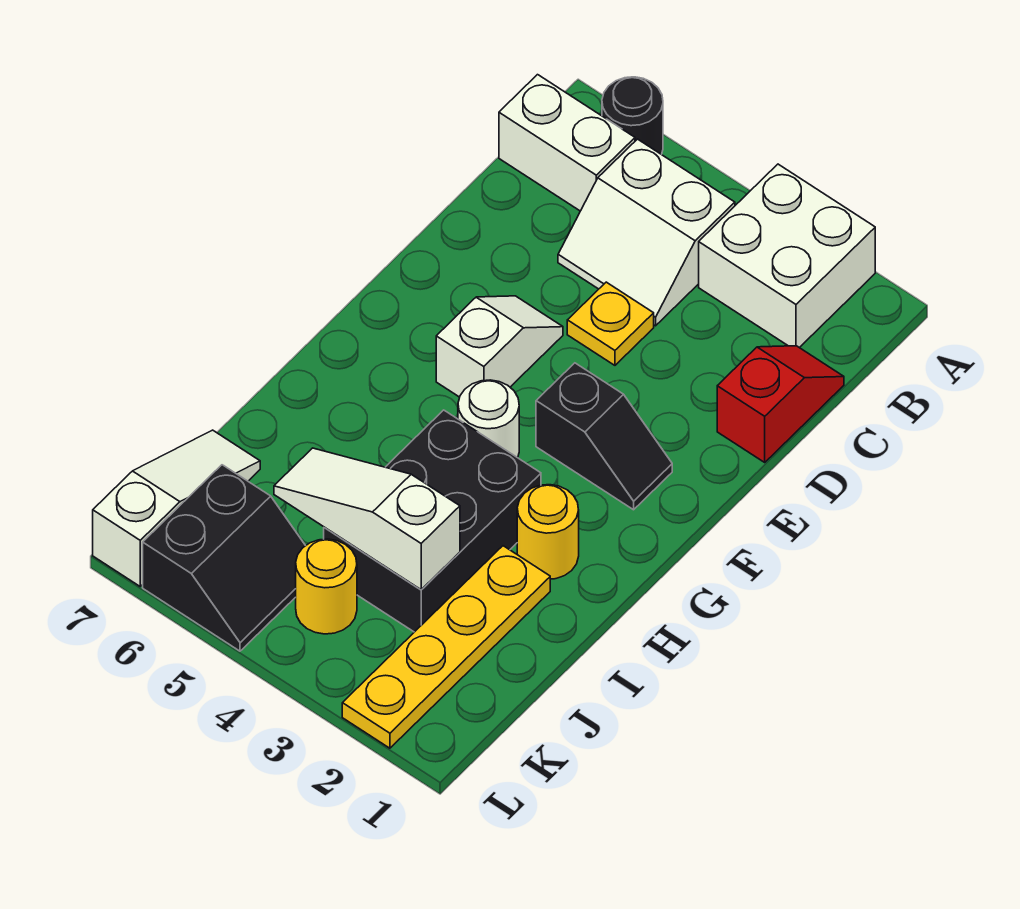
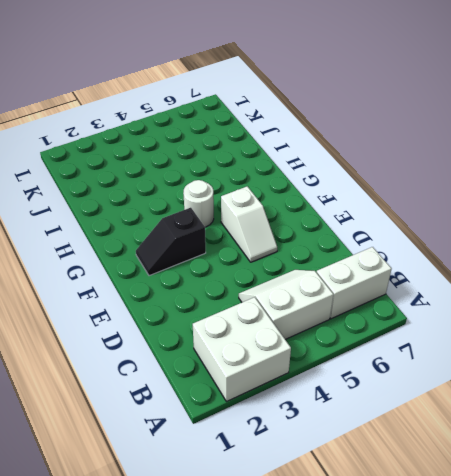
none -> black round brick A6 level 1
none -> red slope C1:D1 level 1 top D
none -> yellow plate D4 level 1

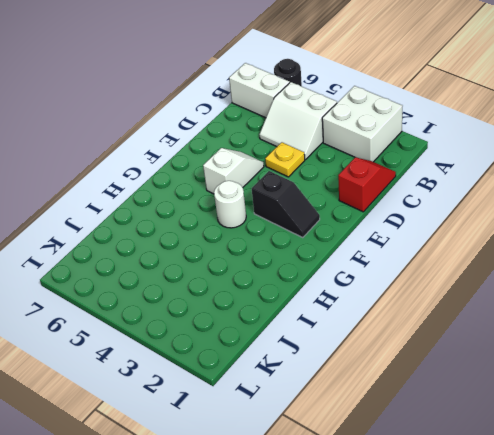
none -> yellow round brick H2 level 1
none -> black brick H3:J4 level 1
none -> yellow plate I2:L2 level 1

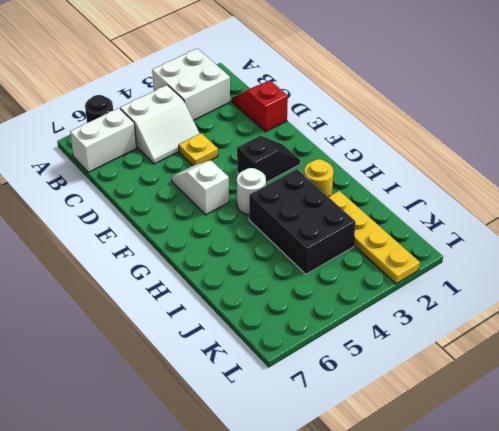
none -> white slope J7:L7 level 1 top L
none -> yellow round brick K4 level 1
none -> black slope K5:L6 level 1 top 6

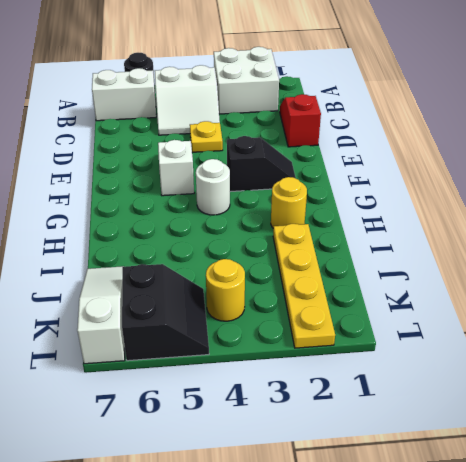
none -> black brick H3:J4 level 1
none -> white slope J3:J5 level 2 top 3

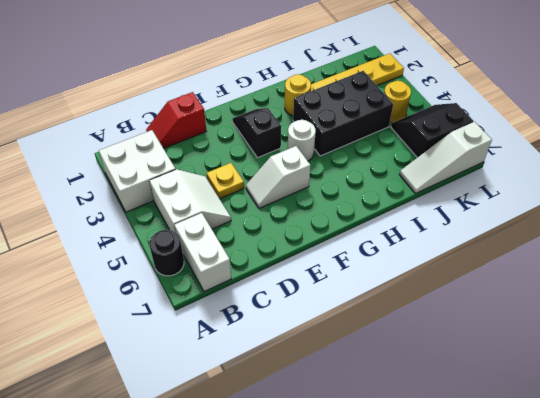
none -> white slope J3:J5 level 2 top 3

